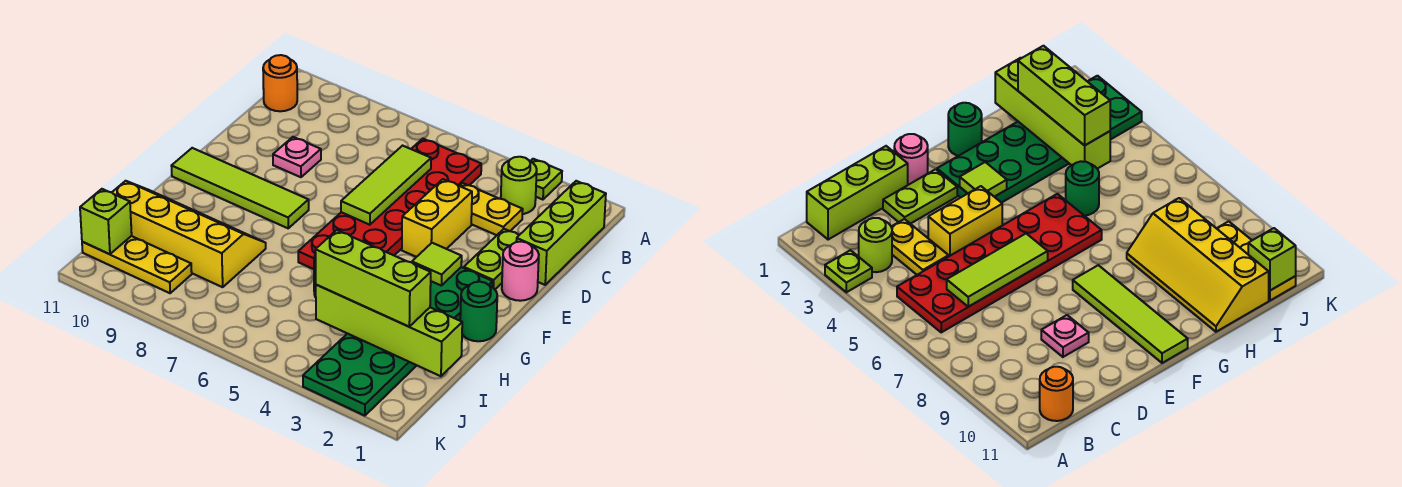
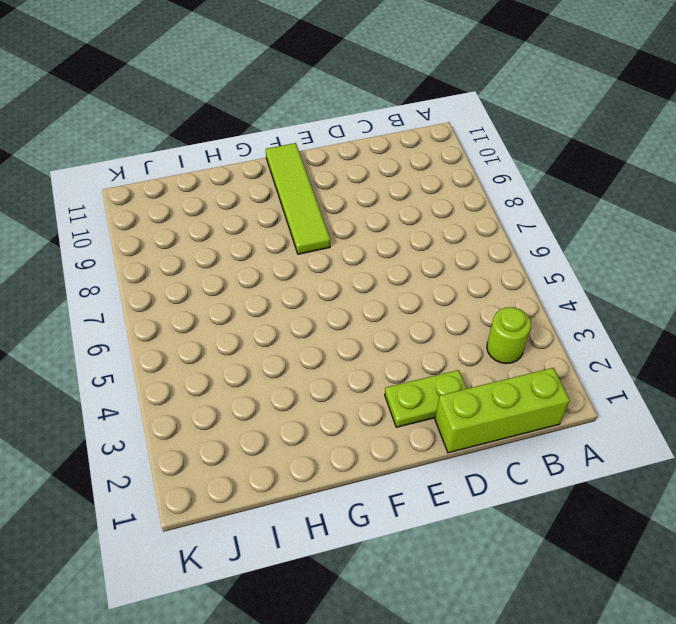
none -> lime plate A3 level 1
none -> red plate B5:G6 level 1
none -> orange round brick B11 level 1

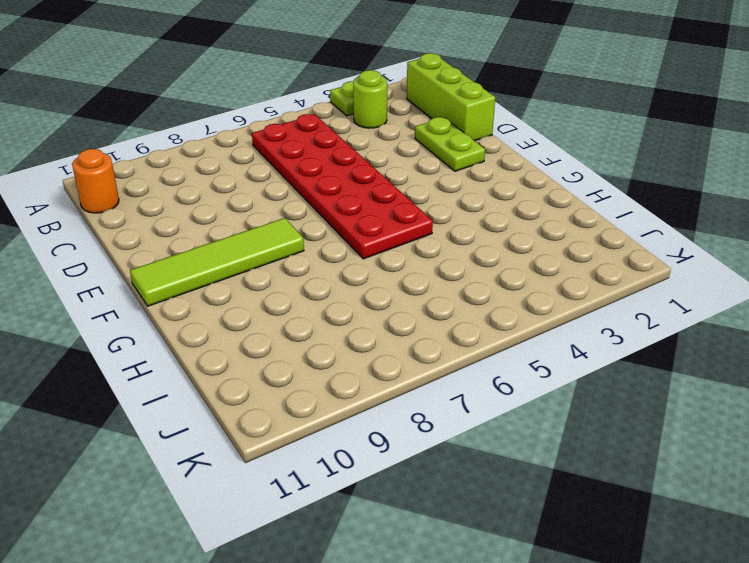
none -> yellow plate C3:C4 level 1
none -> yellow brick D4:E4 level 1
none -> pink plate D9 level 1

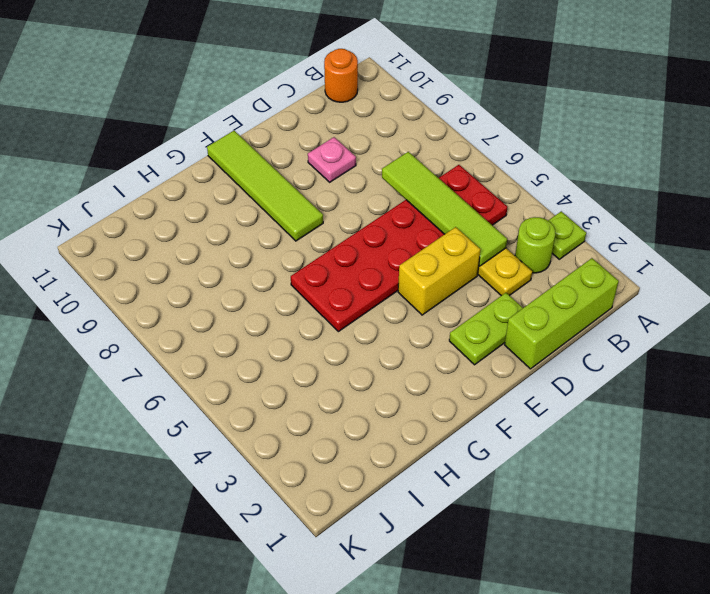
lime tile C4:C7 level 2 -> lime tile C6:E6 level 2
none -> pink round brick E1 level 1
none -> green plate F2:K3 level 1
none -> green round brick G1 level 1

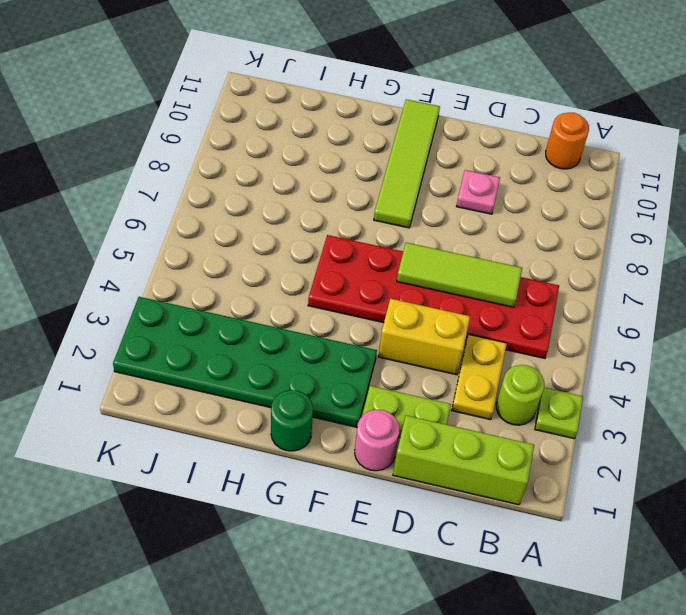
none -> green round brick H5 level 1
none -> yellow slope H8:I11 level 1 top I
none -> yellow plate J9:J11 level 1

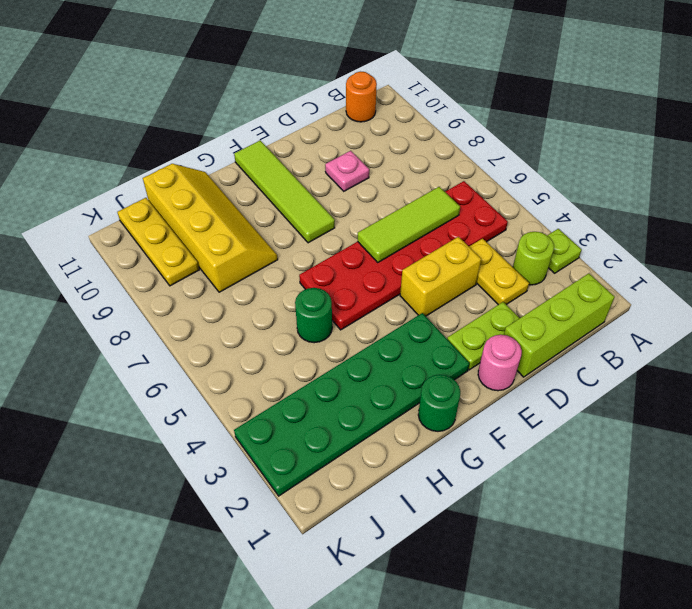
none -> lime tile F3 level 2
none -> lime brick I1:I4 level 2
none -> lime brick J11 level 2

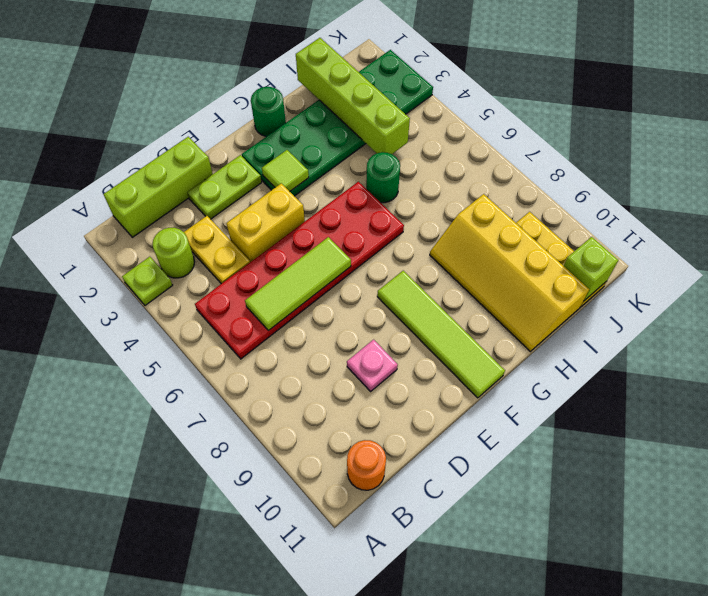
none -> pink round brick E1 level 1
none -> lime brick I2:I4 level 3

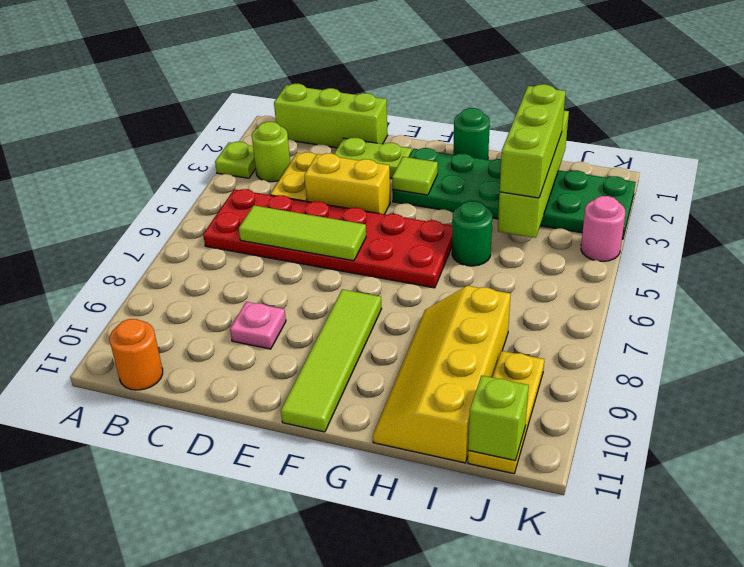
pink round brick K4 level 1 -> pink round brick E1 level 1

